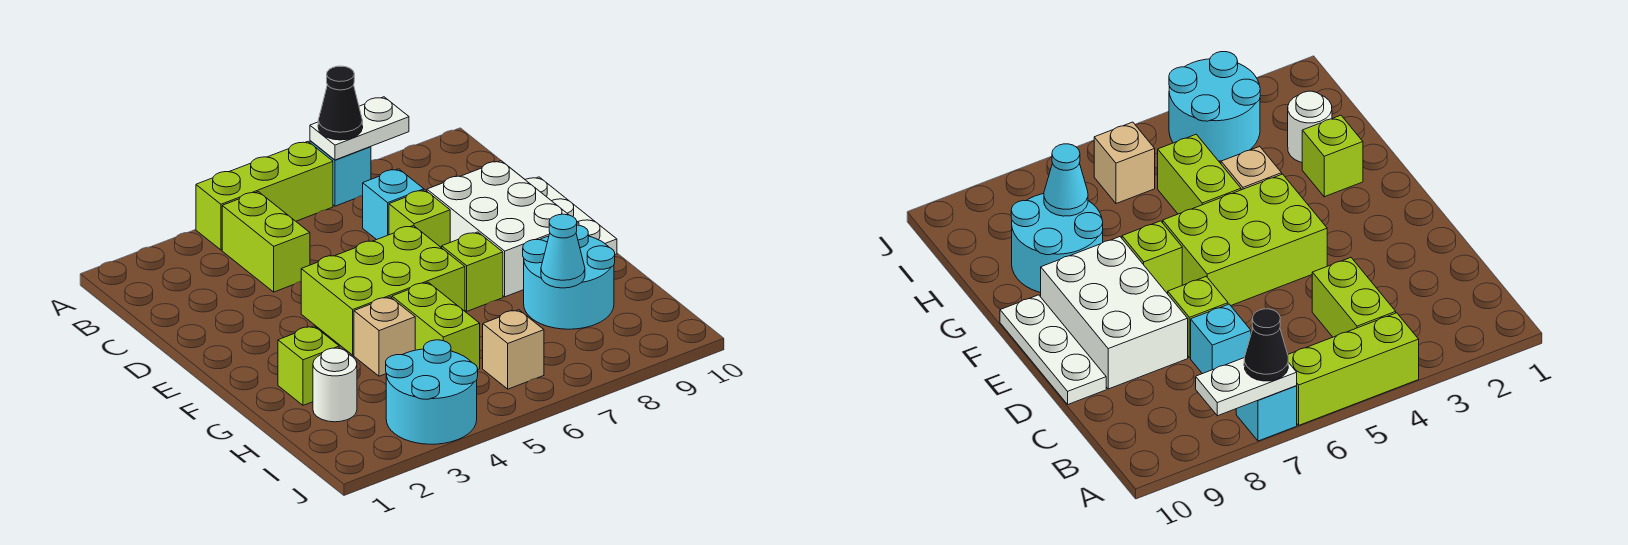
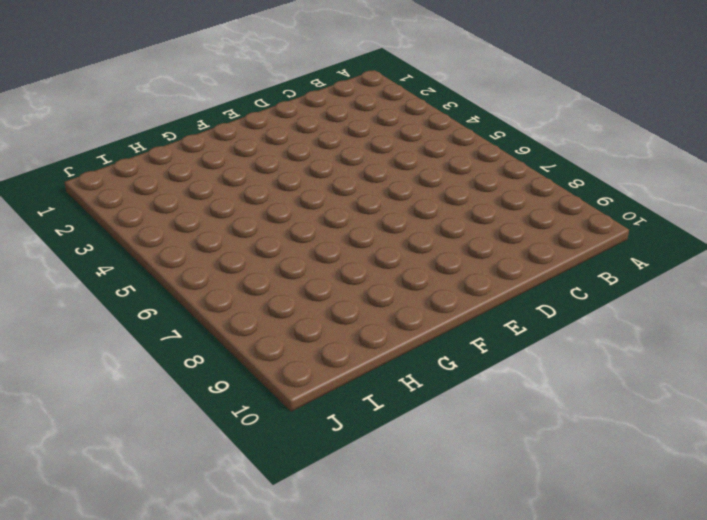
none -> lime brick A4:A6 level 1
none -> cyan brick A7 level 1
none -> lime brick B4:C4 level 1

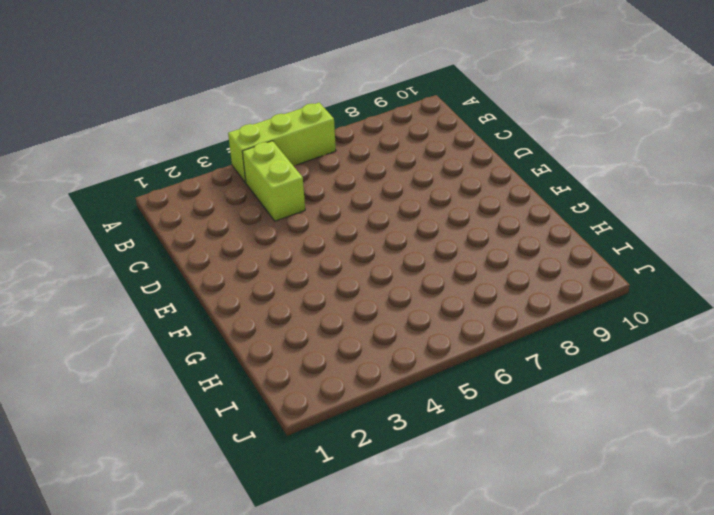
none -> cyan brick A7 level 1
none -> cyan brick C7 level 1
none -> lime brick D7 level 1

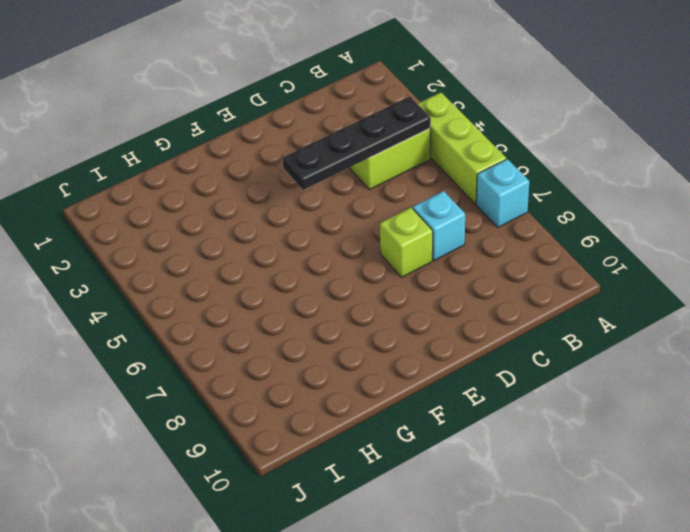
black plate B4:E4 level 2 -> none
none -> white brick D8:F9 level 1
none -> white plate D10:F10 level 1
none -> lime brick E4:F6 level 1

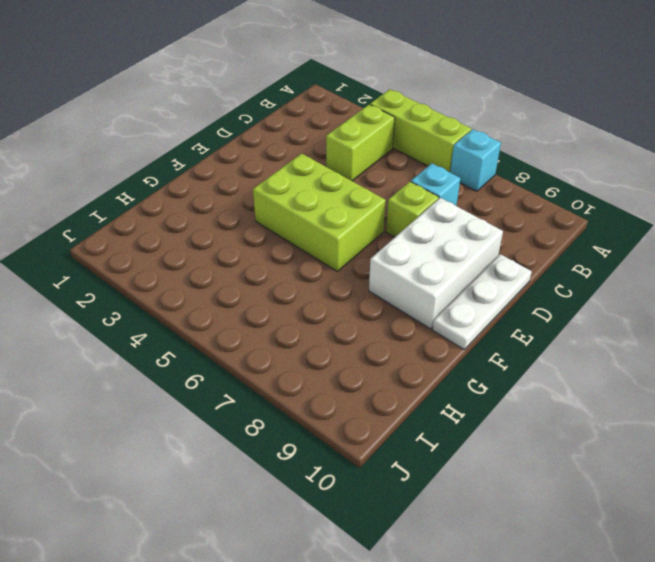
none -> lime brick F7 level 1
none -> lime brick G2 level 1
none -> tan brick G4 level 1

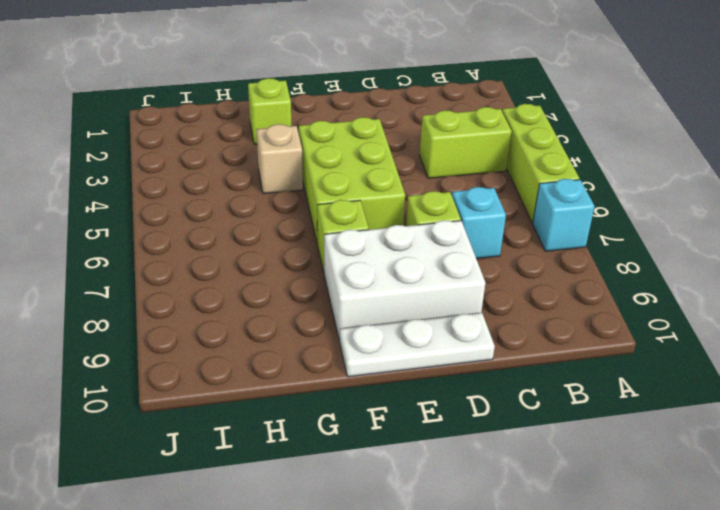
none -> lime brick G5:H5 level 1
none -> cyan round brick G8:H9 level 1
none -> white round brick H2 level 1

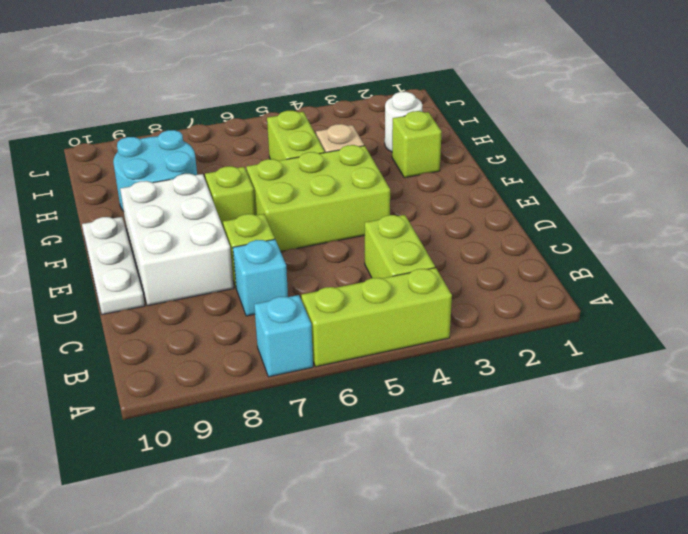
none -> cyan round brick I3:J4 level 1
none -> tan brick I6 level 1
none -> white plate A7:A8 level 2

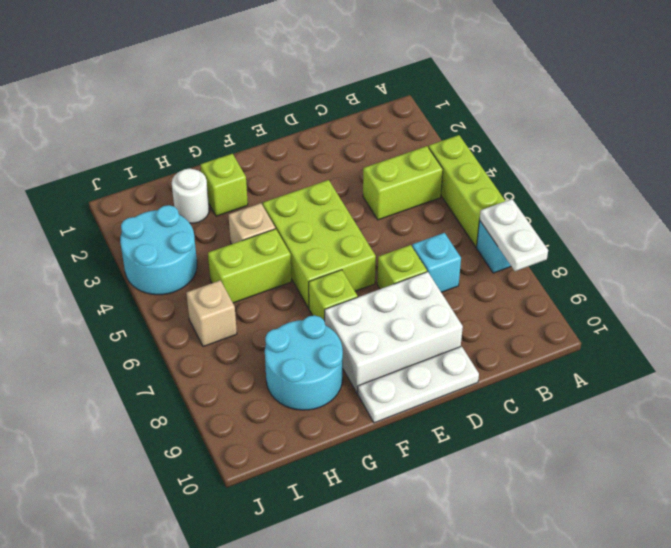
none -> cyan cone H8 level 2
none -> black cone A7 level 3

